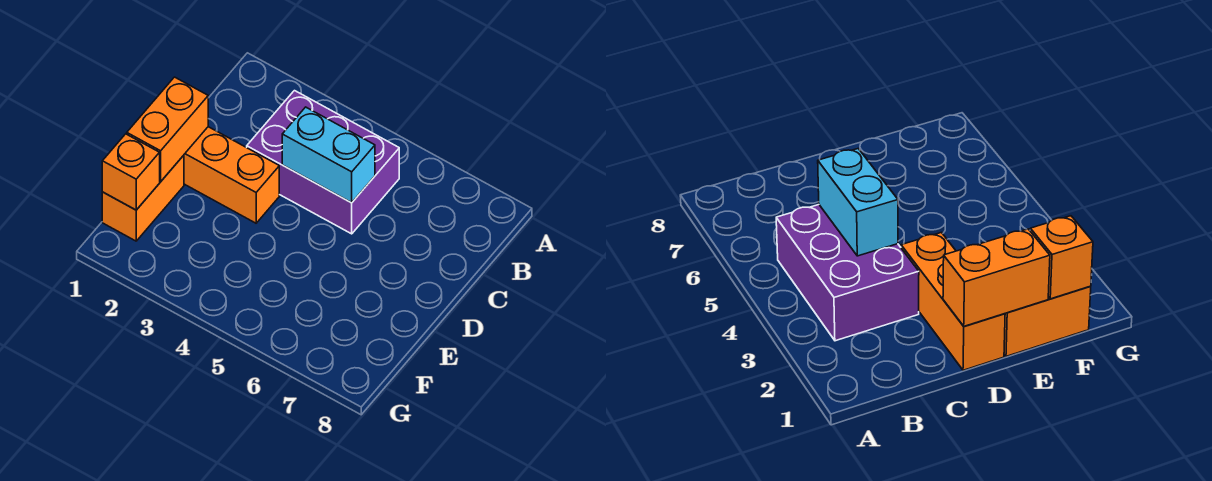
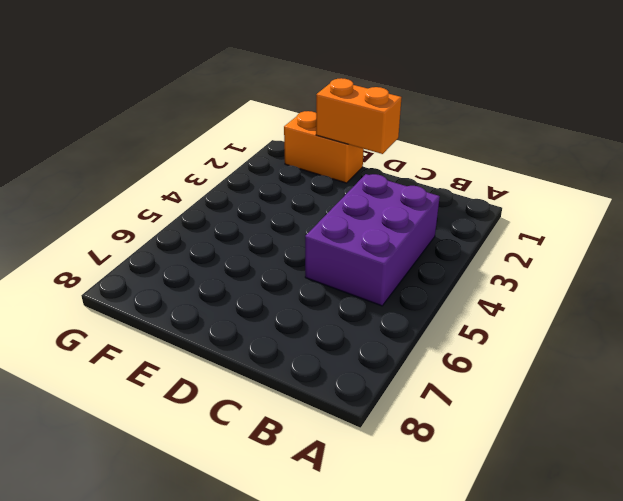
none -> orange brick D1:D3 level 1
none -> cyan brick C4:C5 level 2

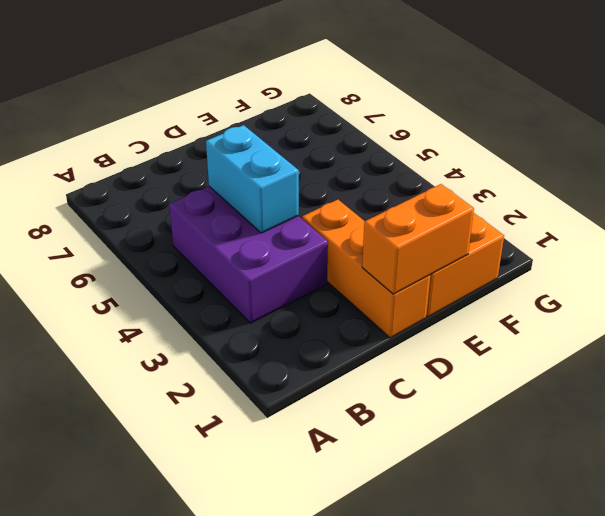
none -> orange brick F1 level 2

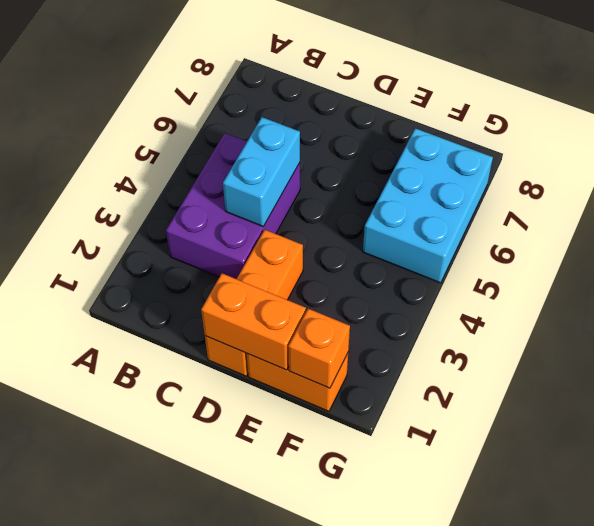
cyan brick F5:G7 level 1 -> none

